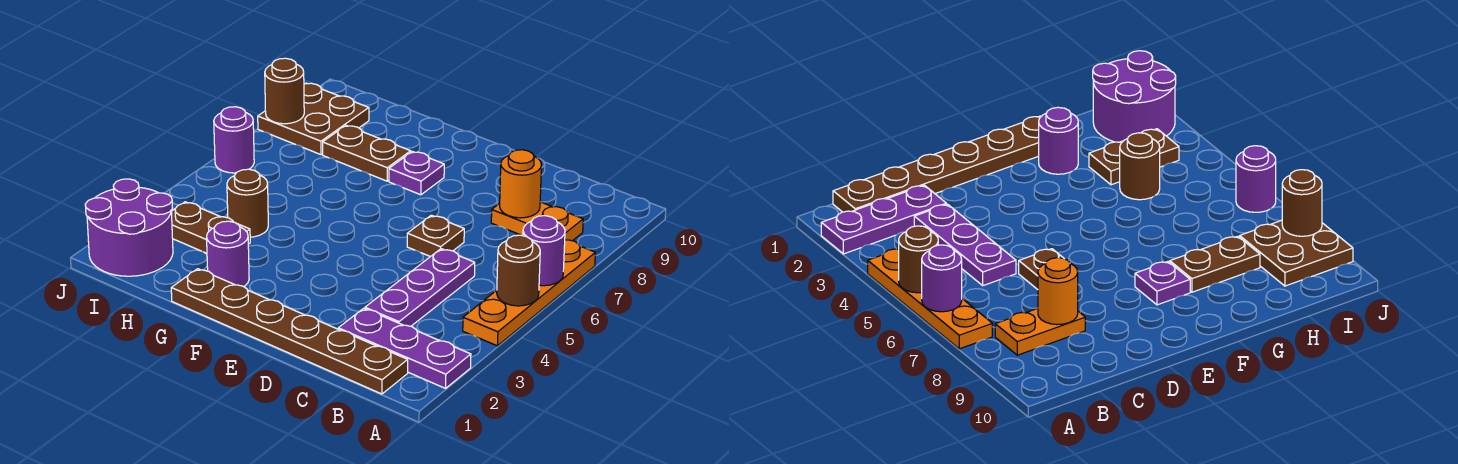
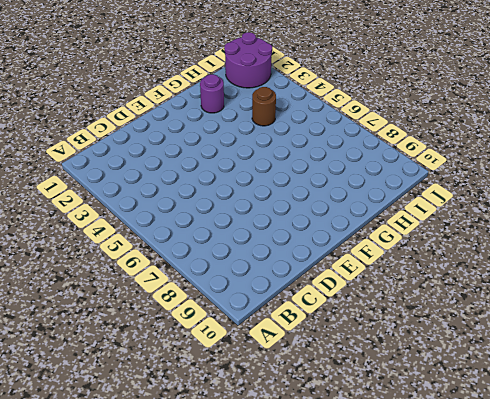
none -> purple plate A2:C2 level 1
none -> orange plate A4:A7 level 1
none -> brown plate B1:G1 level 1

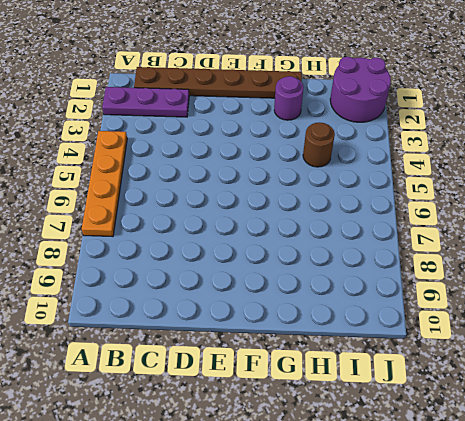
none -> orange plate B8:C8 level 1
none -> purple plate C3:C5 level 1
none -> brown plate D6 level 1

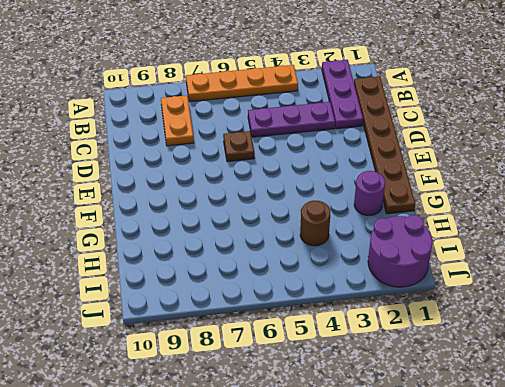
none -> purple plate F8 level 1
none -> brown plate G8:H8 level 1
none -> brown plate H3:I3 level 1

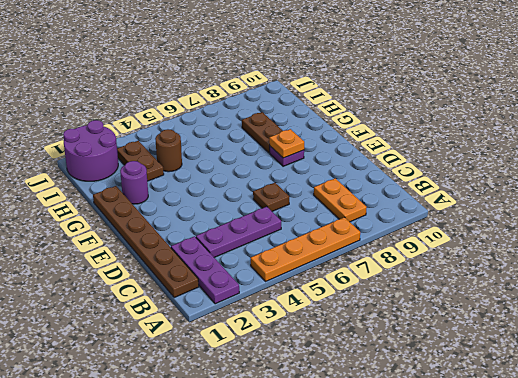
orange plate F8 level 2 -> none
none -> brown plate I8:J9 level 1
none -> purple round brick J6 level 1
none -> brown round brick A5 level 2

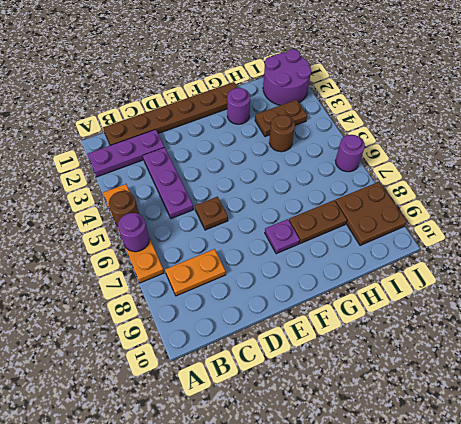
none -> orange round brick C8 level 2
none -> brown round brick J8 level 2

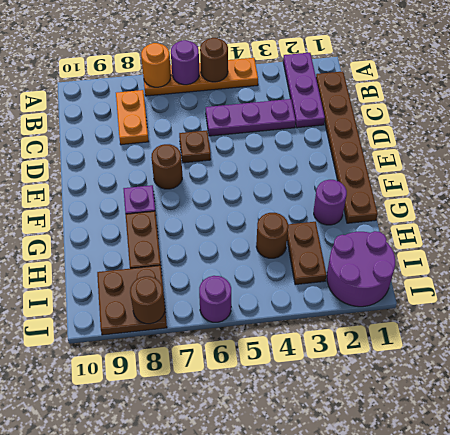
orange round brick A7 level 2 -> orange round brick C8 level 2
brown round brick E7 level 1 -> none

